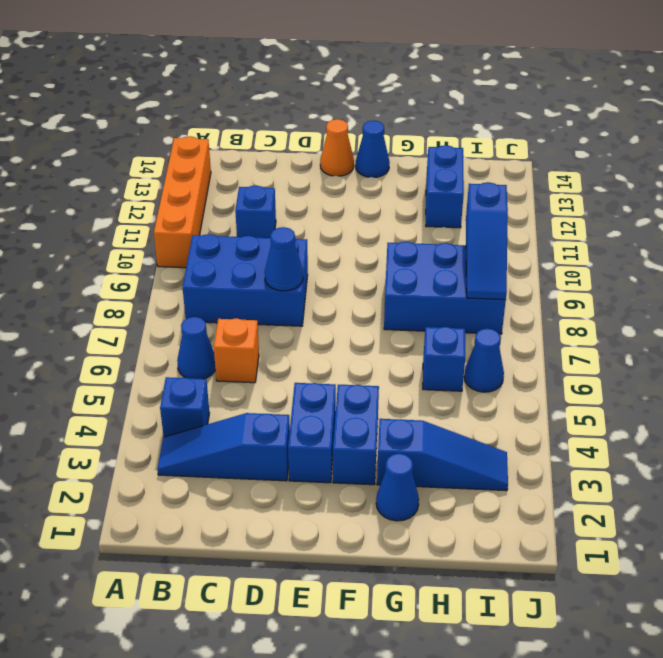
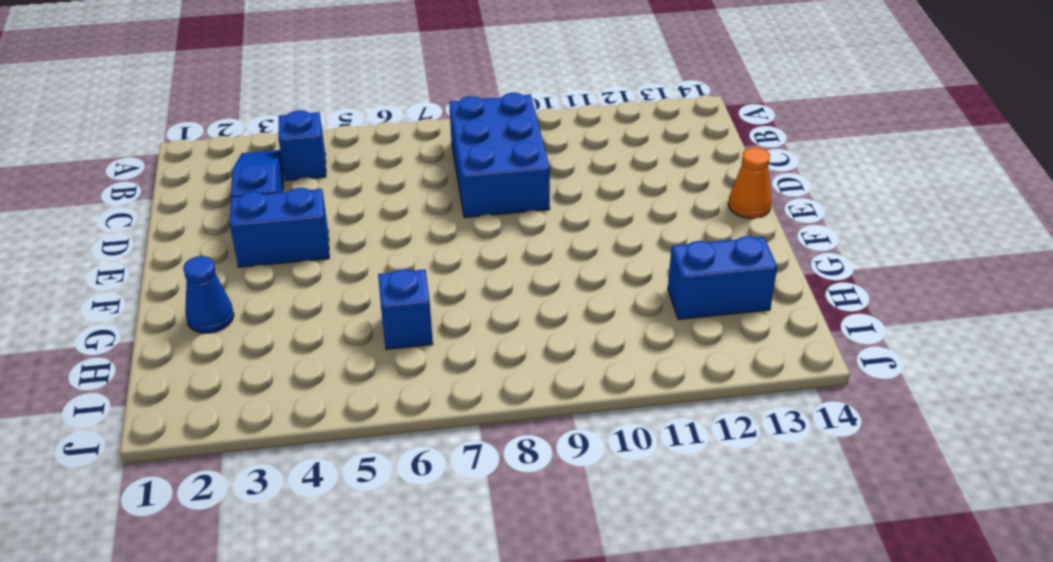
none -> orange brick A10:A13 level 1
none -> blue cone B6 level 1
none -> orange brick C6 level 1

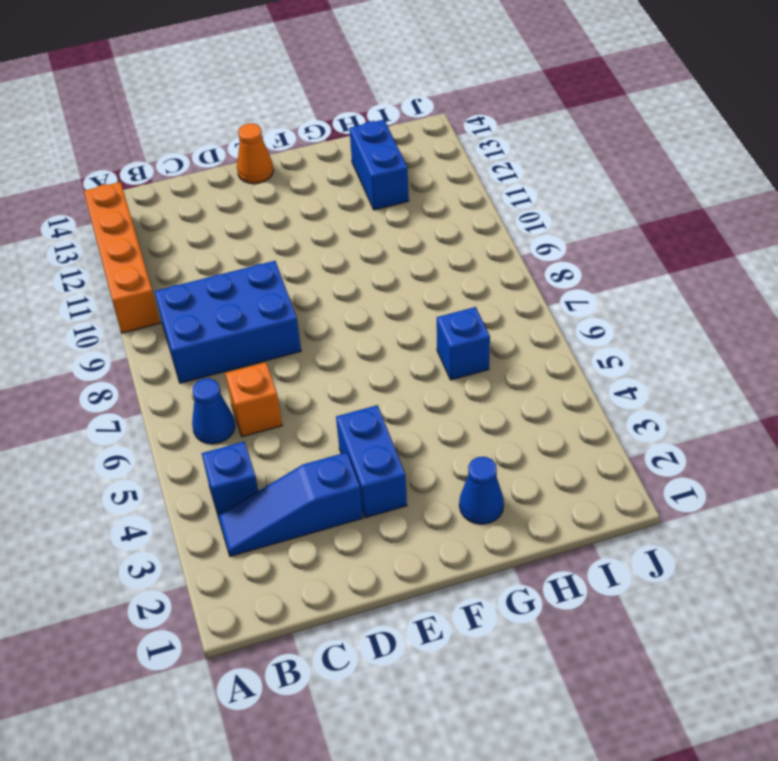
none -> blue brick C11 level 1
none -> blue brick F3:F4 level 1
none -> blue cone F14 level 1

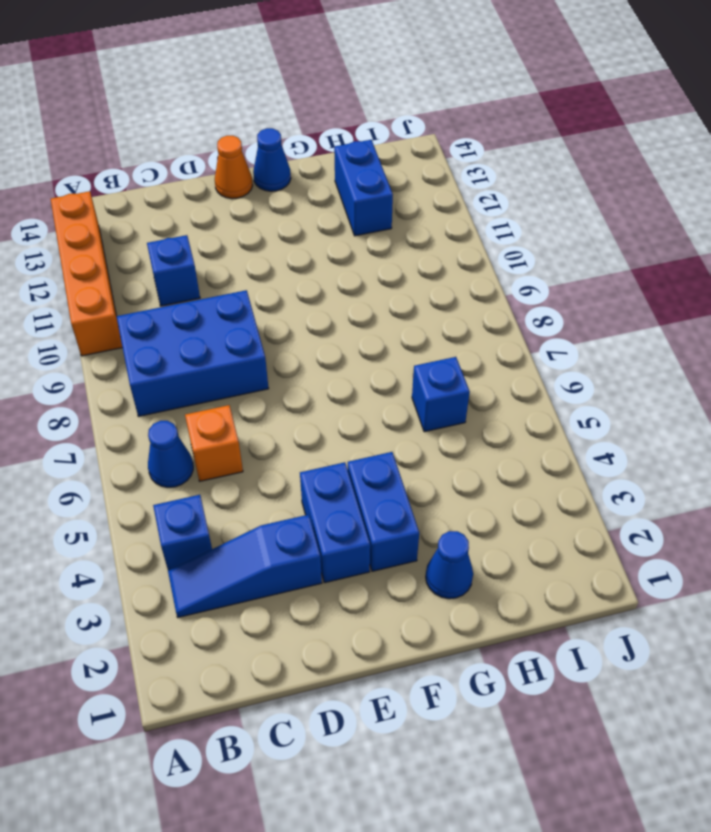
none -> blue slope G3:I3 level 1 top G
none -> blue brick G8:I9 level 1
none -> blue cone I6 level 1

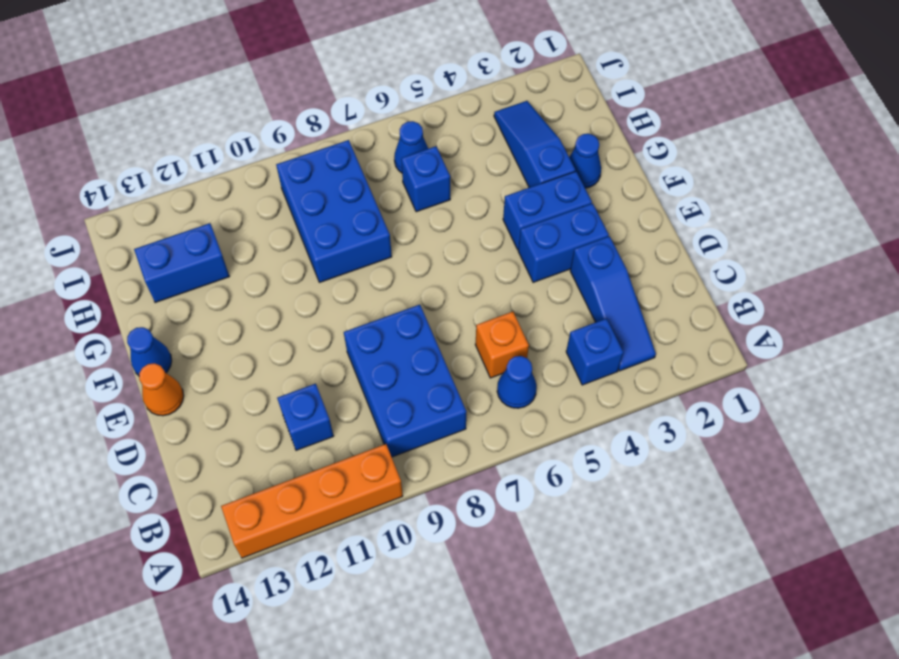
none -> blue cone D8 level 2
none -> blue slope I8:I10 level 2 top 10

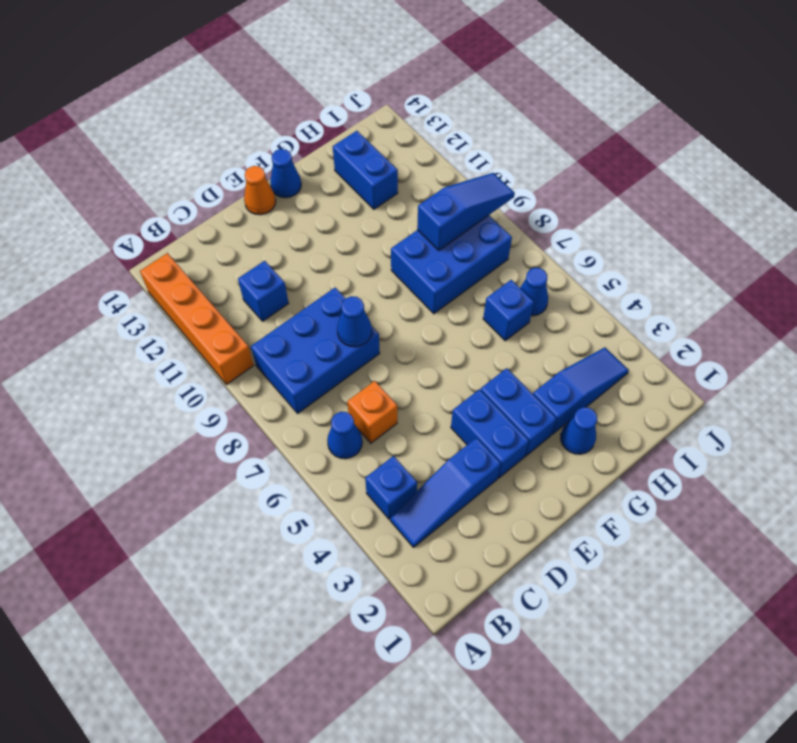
blue slope H9:J9 level 2 top H -> blue slope I8:I10 level 2 top 10

